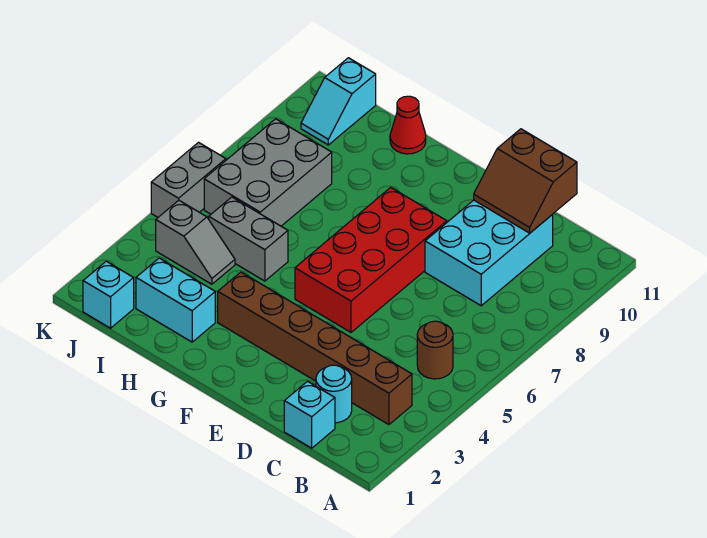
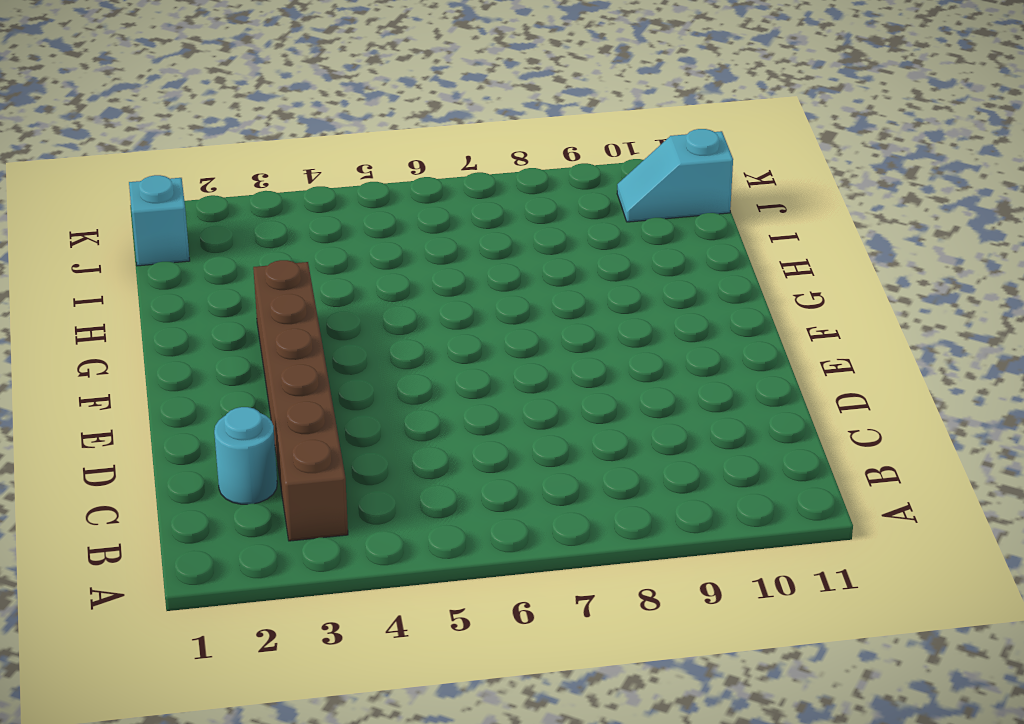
none -> brown round brick B5 level 1
none -> cyan brick C1 level 1
none -> cyan brick C8:D10 level 1

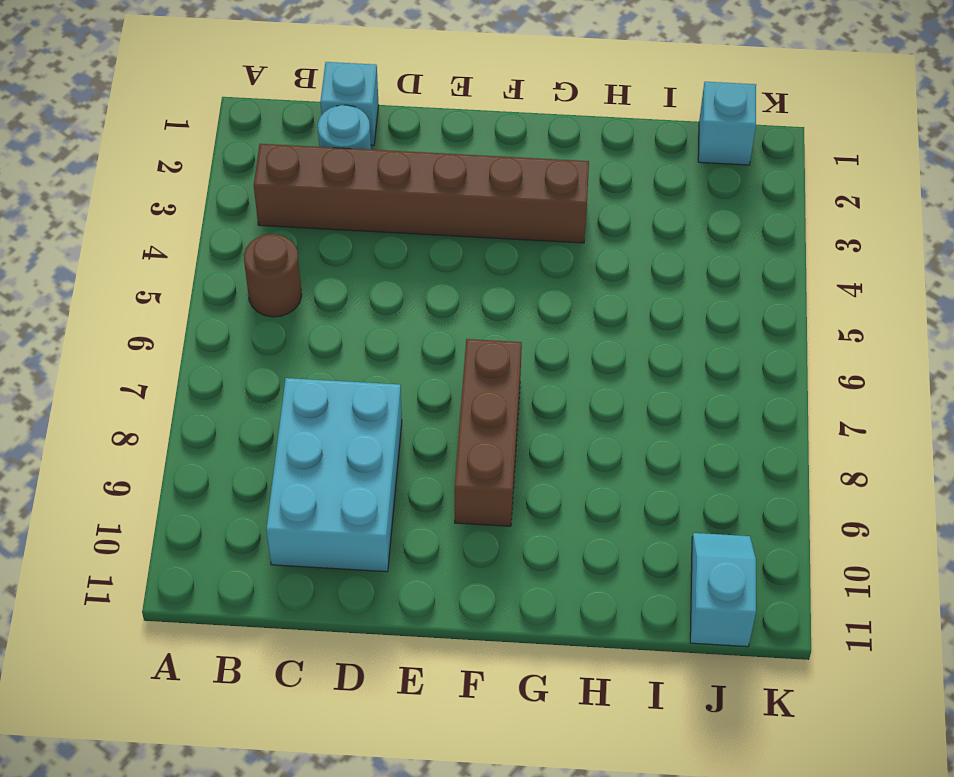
brown brick F7:F9 level 1 -> red brick E5:F8 level 1
none -> cyan brick H2:I2 level 1
none -> grey brick H5:I5 level 1
none -> red cone H11 level 1

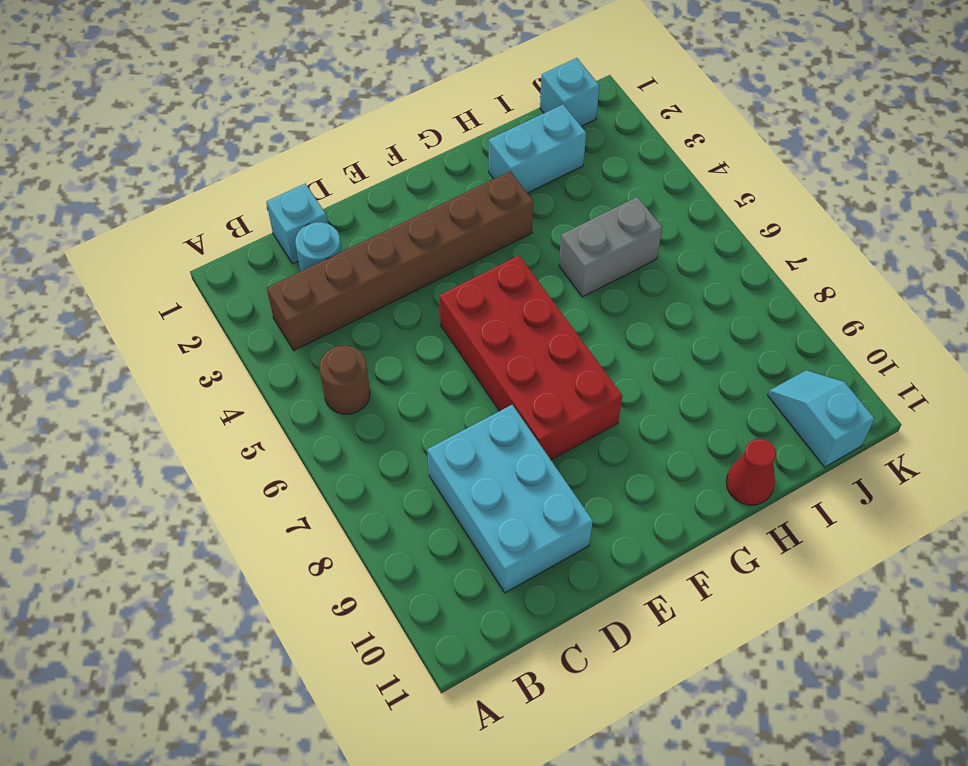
none -> grey slope I4:J4 level 1 top J
none -> grey brick I6:J8 level 1
none -> grey brick K5:K6 level 1

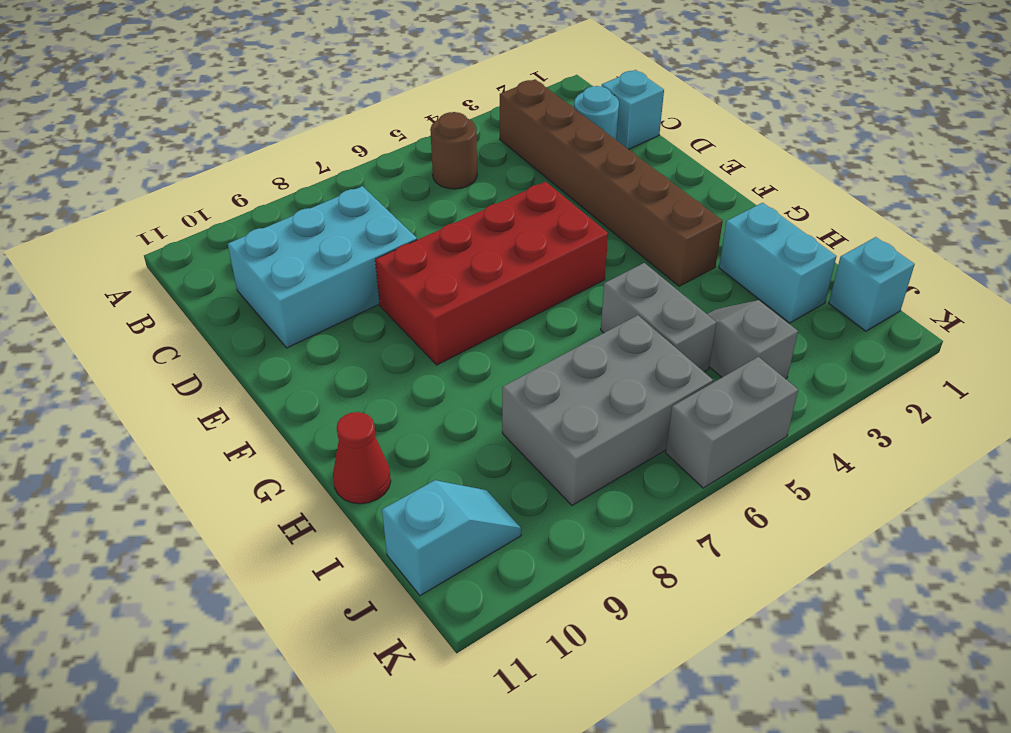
none -> brown slope C10:D11 level 2 top 11

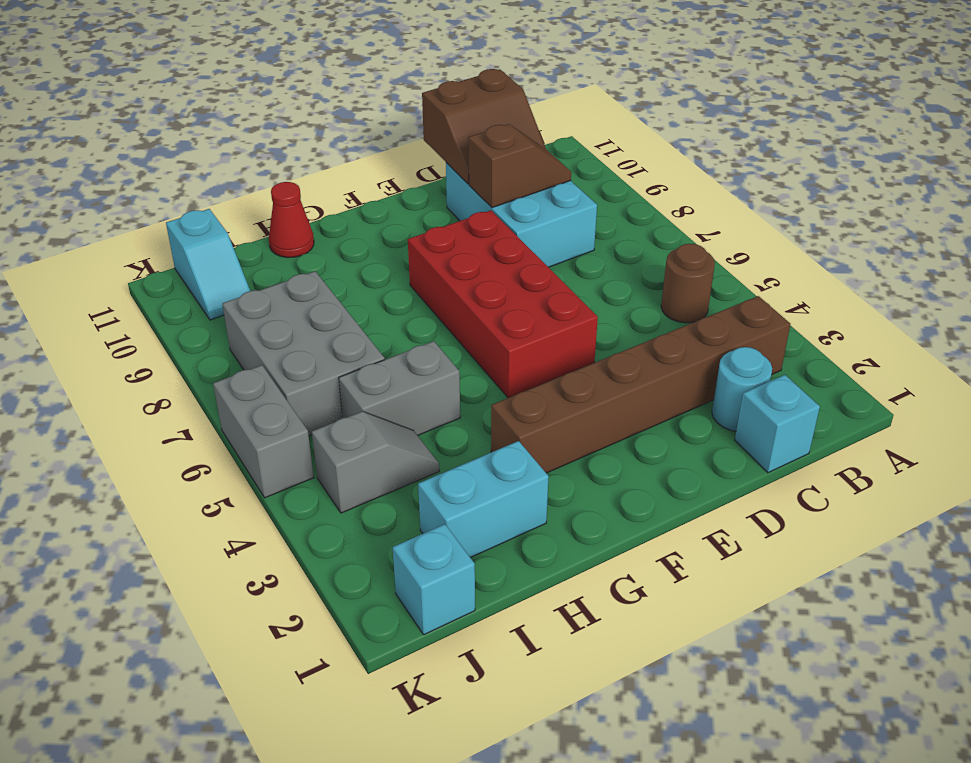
brown slope C9:D9 level 2 top D -> none

